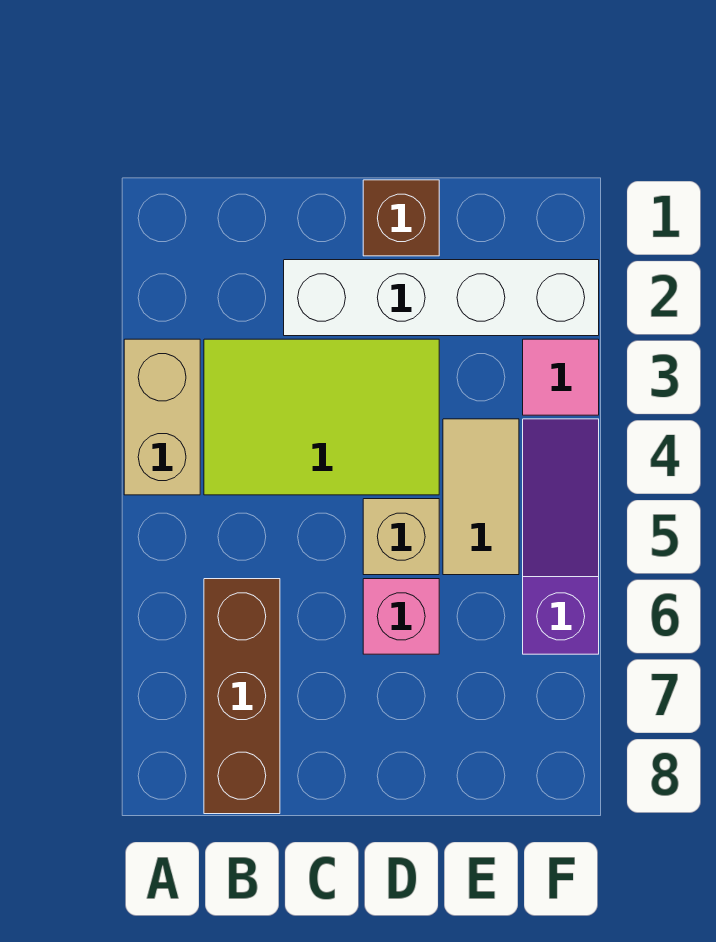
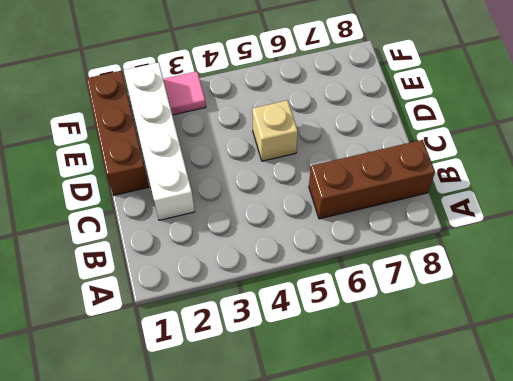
brown brick D1:F1 level 1 -> brown brick D1 level 1
none -> tan brick A3:A4 level 1
none -> lime tile B3:D4 level 1

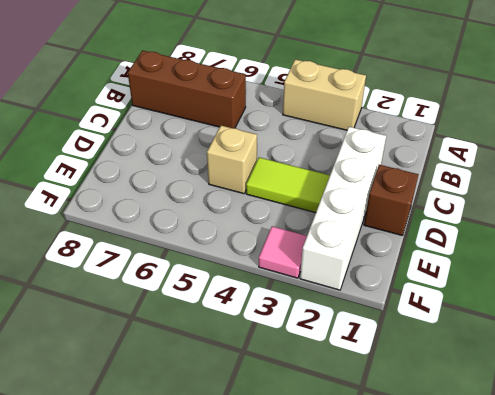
lime tile D3:D4 level 1 -> lime tile B3:D4 level 1
none -> pink brick D6 level 1
none -> tan tile E4:E5 level 1

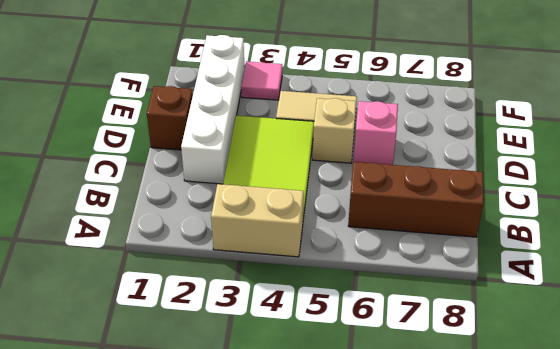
none -> purple slope F4:F6 level 1 top 6

